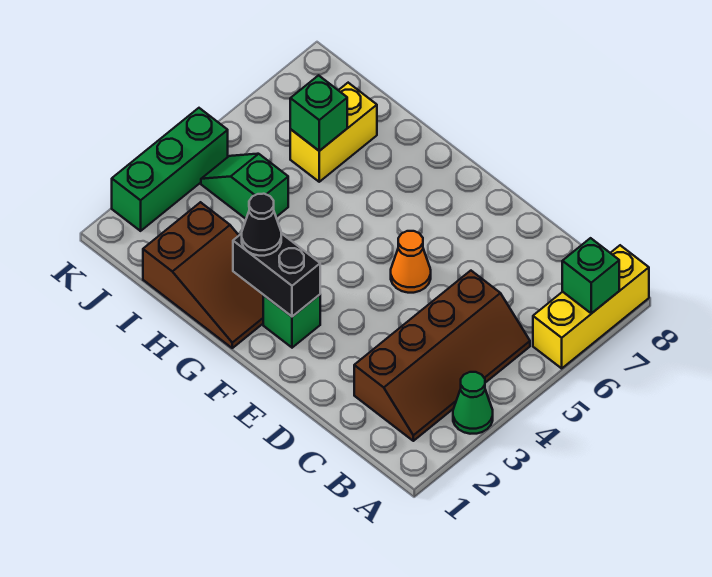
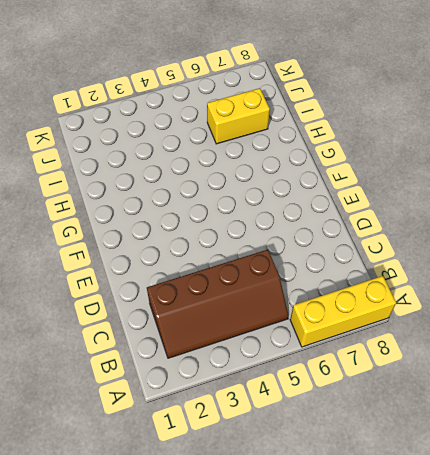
none -> green cone A3 level 1
none -> orange cone E5 level 1
none -> green brick F2 level 1

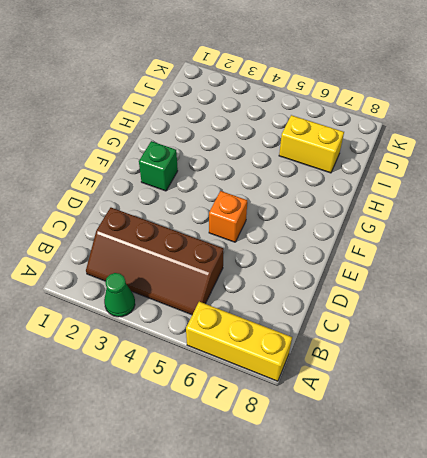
orange brick E5 level 1 -> orange cone E5 level 1
none -> brown slope G1:I2 level 1 top I
none -> green slope I4:J4 level 1 top I
none -> green brick K2:K4 level 1

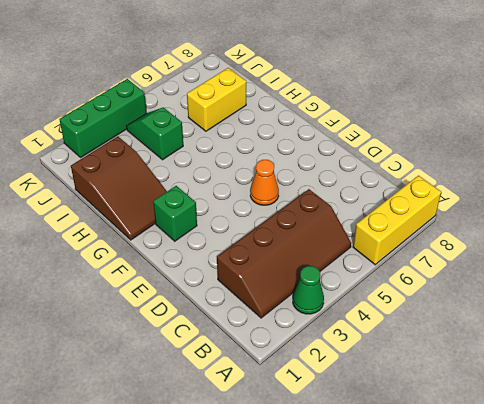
none -> green brick A7 level 2
none -> black brick F2:G2 level 2
none -> green brick I6 level 2

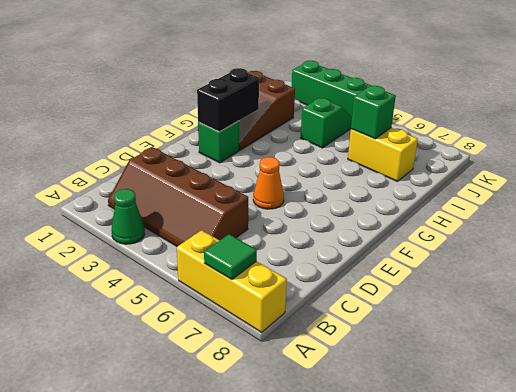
green tile A7 level 2 -> green brick A7 level 2
none -> black cone G2 level 3

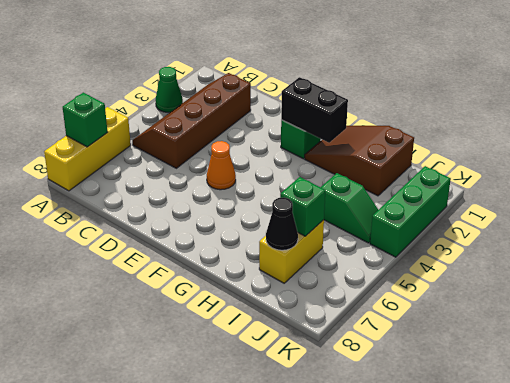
black cone I7 level 2 -> black cone G2 level 3

